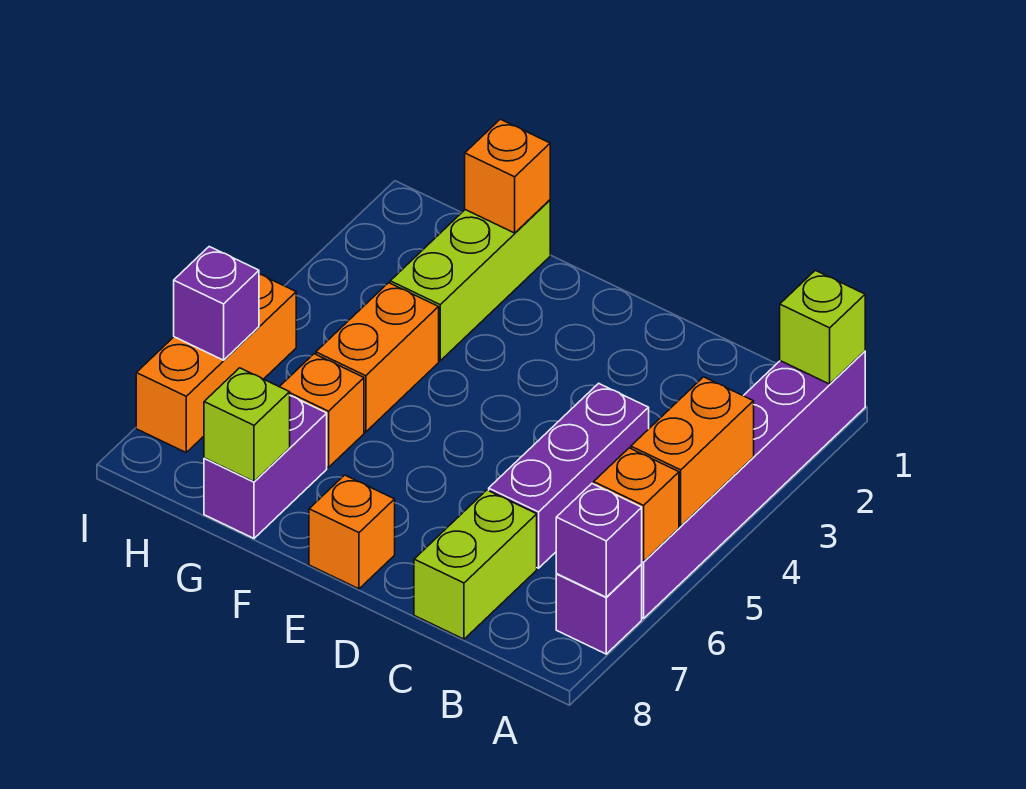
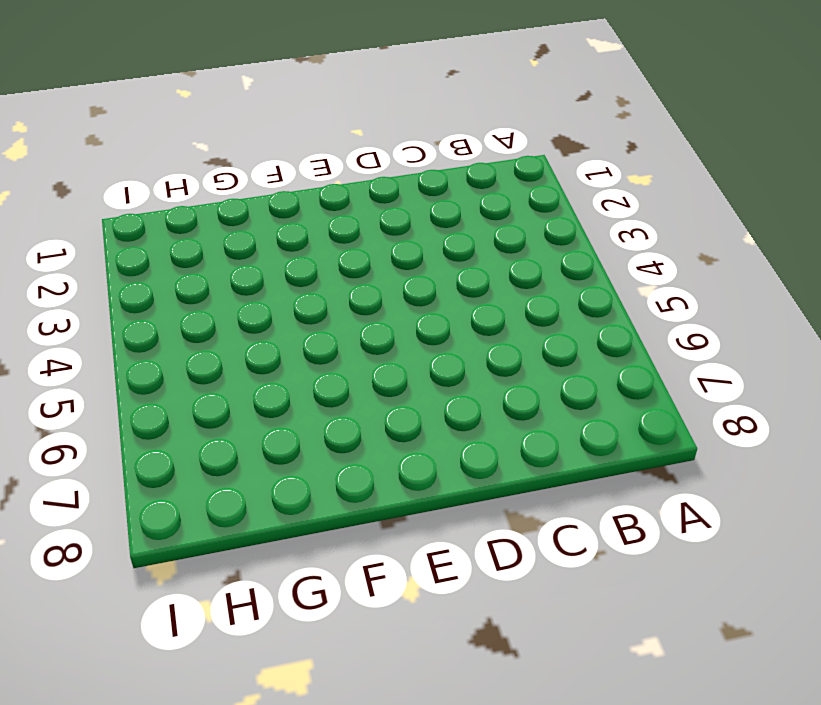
none -> purple brick A1:A6 level 1
none -> purple brick A7 level 1
none -> purple brick C4:C6 level 1

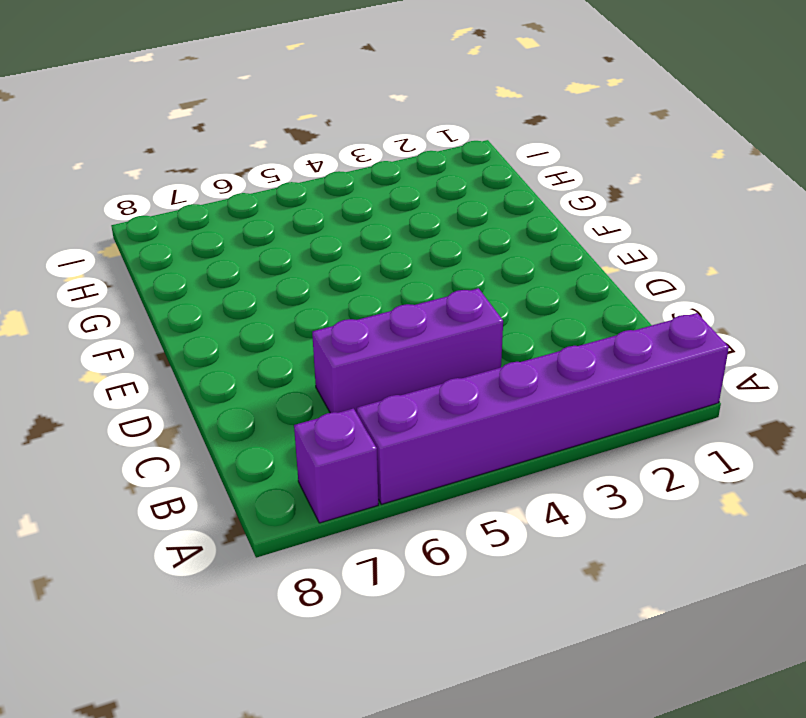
none -> lime brick C7:C8 level 1
none -> orange brick E8 level 1
none -> lime brick G1:G3 level 1

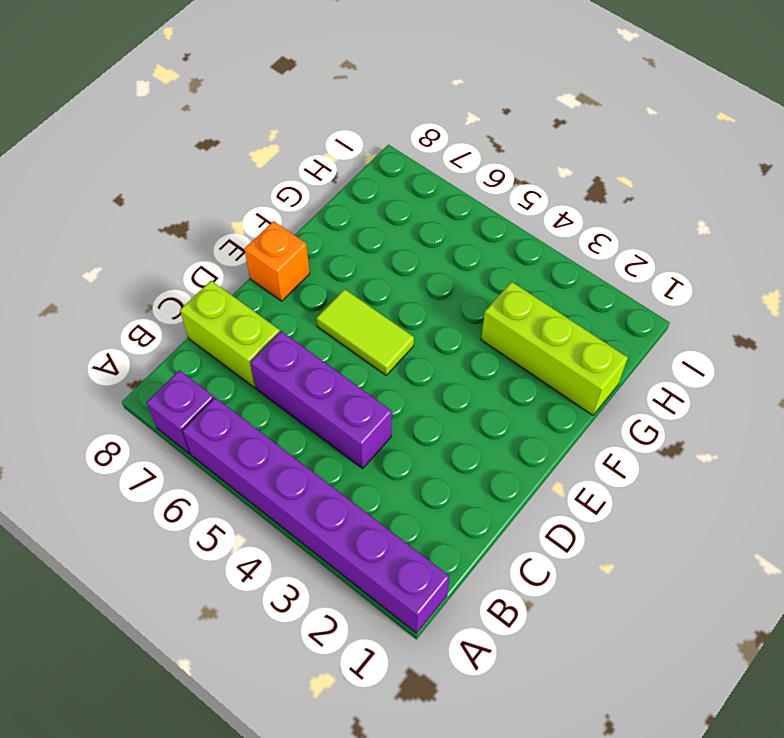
lime tile E5:E6 level 1 -> none
none -> orange brick G4:G5 level 1
none -> orange brick G6 level 1
none -> purple brick G7:G8 level 1

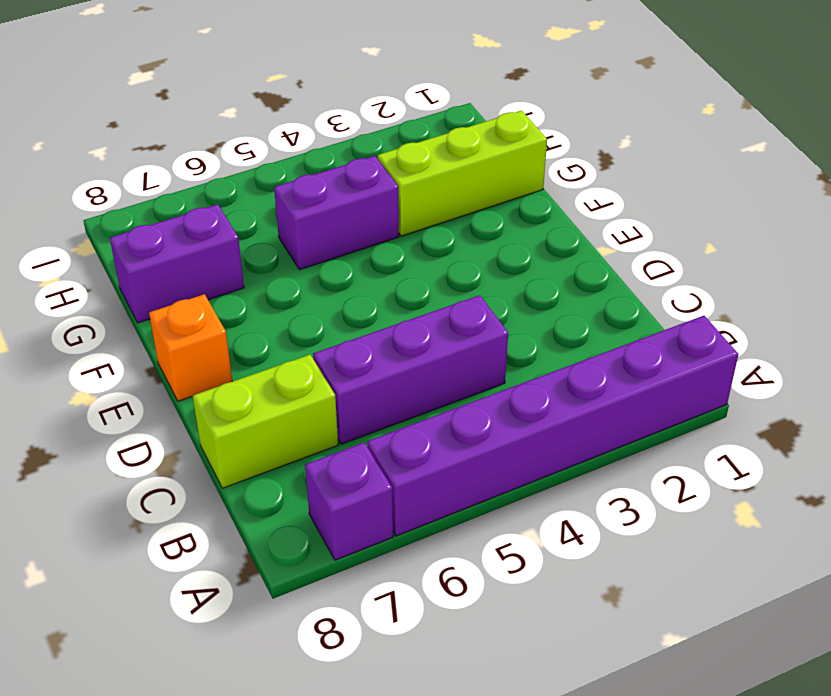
purple brick G4:G5 level 1 -> orange brick G4:G5 level 1
none -> orange brick G6 level 1
none -> orange brick I5:I7 level 1
none -> lime brick A1 level 2

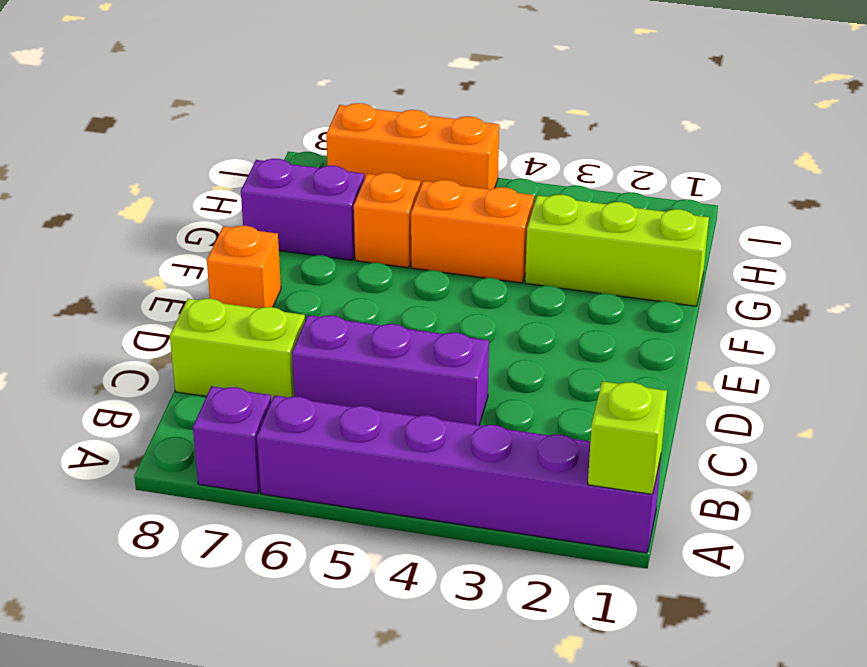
none -> orange brick A4:A5 level 2
none -> orange brick A6 level 2
none -> purple brick A7 level 2

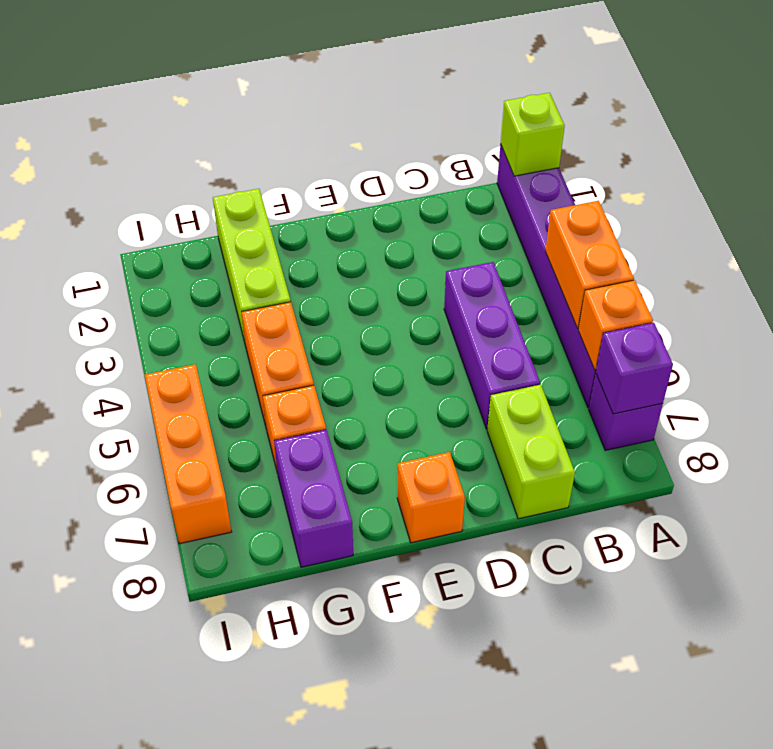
none -> orange brick G1 level 2
none -> lime brick G8 level 2
none -> purple brick I6 level 2

